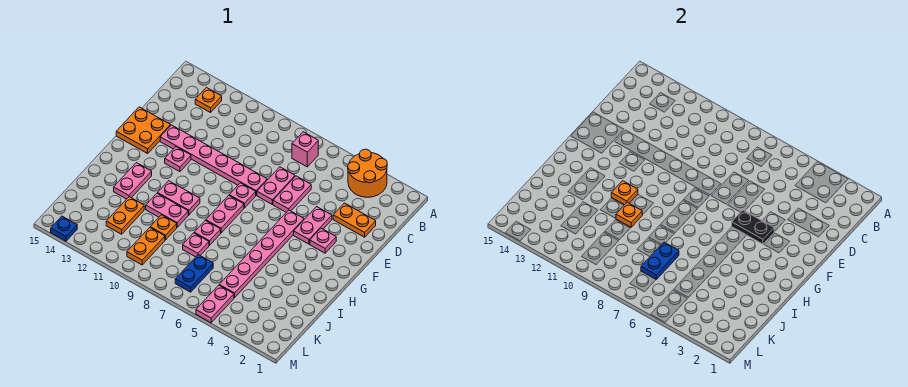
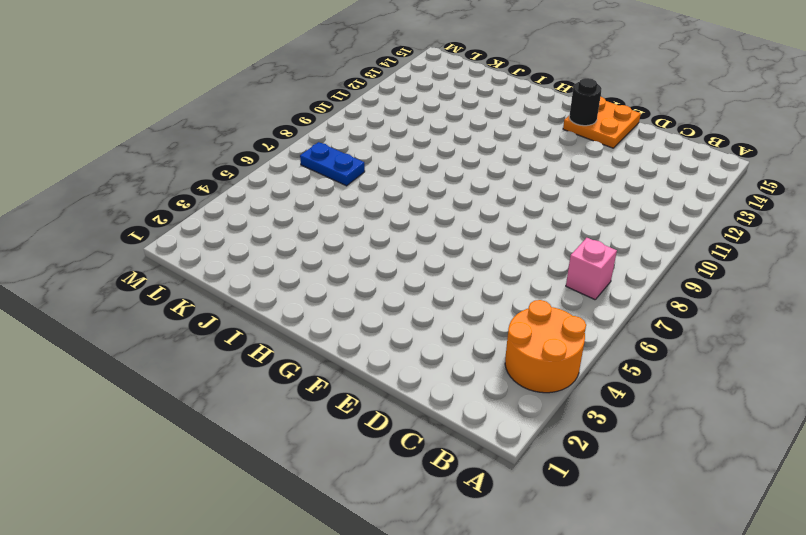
black round brick F14 level 2 -> none
none -> orange plate B13 level 1
none -> orange plate D2:D3 level 1
none -> pink plate D6:E6 level 1

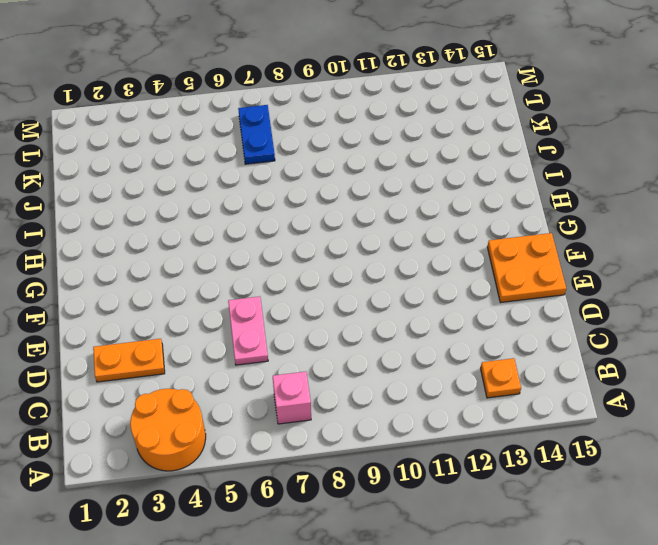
none -> pink plate D7:E7 level 1
none -> pink plate E4:F4 level 1
none -> pink plate E8:E13 level 1

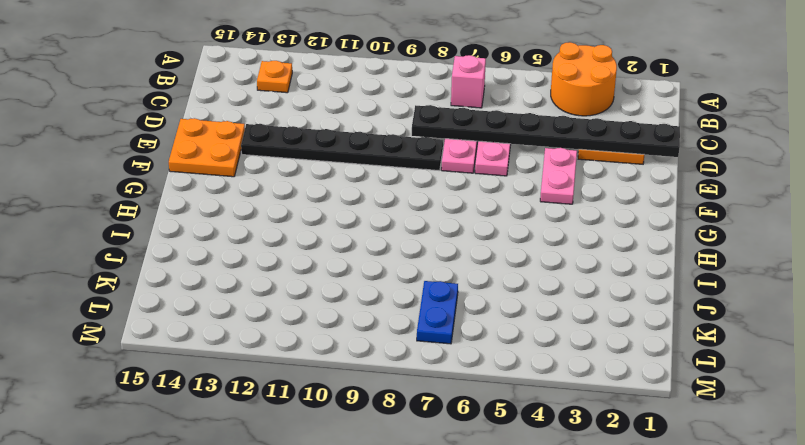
black plate D1:D8 level 2 -> none
black plate E8:E13 level 1 -> pink plate E8:E13 level 1
none -> pink plate F3 level 1
none -> pink plate F5:K5 level 1
none -> pink plate F8 level 1

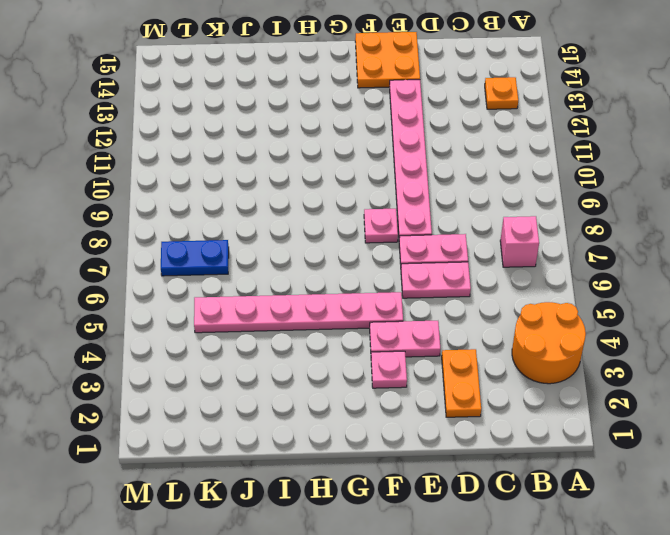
none -> pink plate F12 level 1
none -> pink plate G8:H8 level 1
none -> pink plate H10:H11 level 1

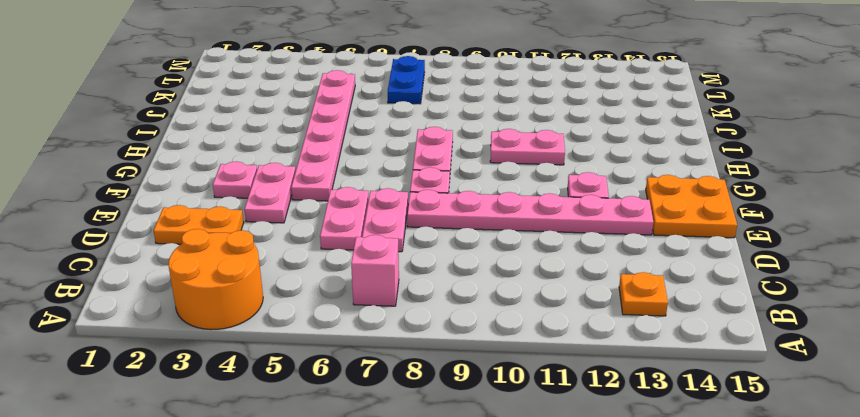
none -> pink plate H13:I13 level 1
none -> pink plate I8 level 1
none -> pink plate I10:I11 level 1

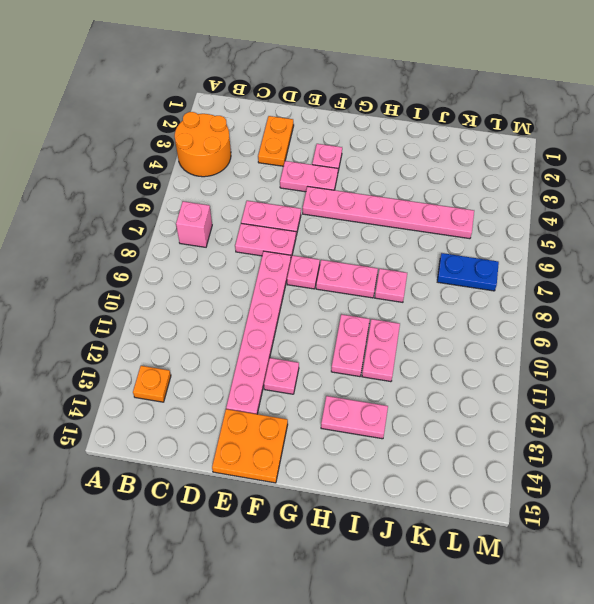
none -> pink plate J8 level 1
none -> orange plate J10 level 1
none -> orange plate J12:K12 level 1

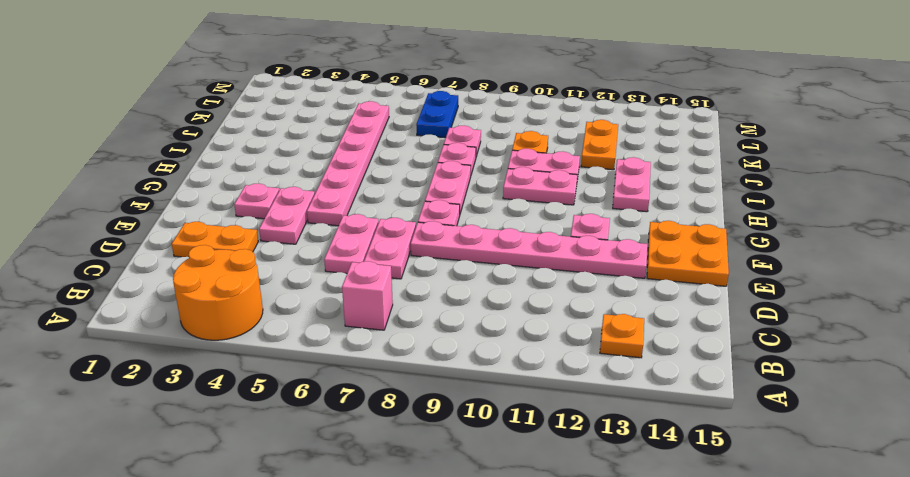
none -> orange plate K10:L10 level 1
none -> pink plate L5:M5 level 1
none -> blue plate M14 level 1

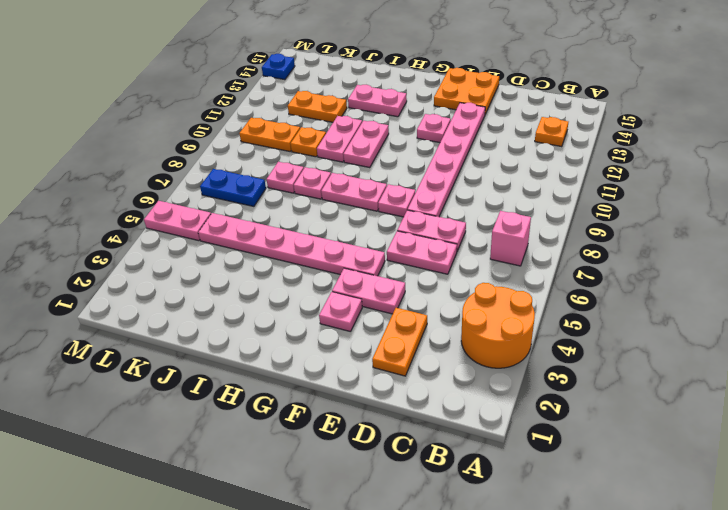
none -> black plate F4:F5 level 2
none -> orange plate H11 level 2
none -> orange plate I10 level 2

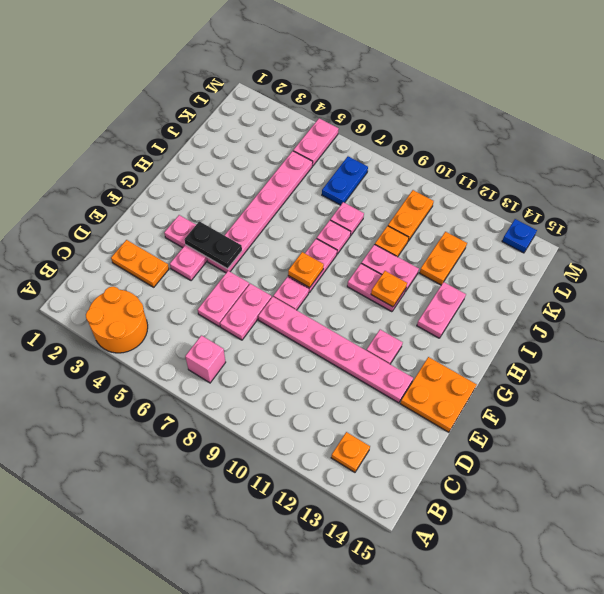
orange plate G8 level 2 -> orange plate I10 level 2
none -> blue plate J7:K7 level 2

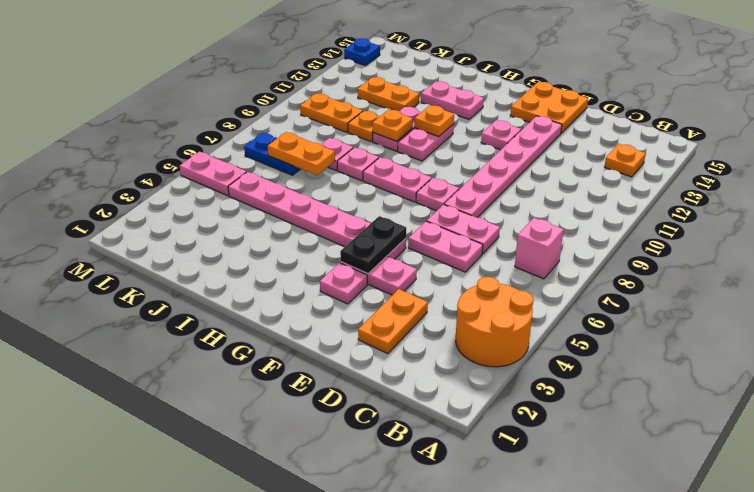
orange plate J7:K7 level 2 -> blue plate J7:K7 level 2

